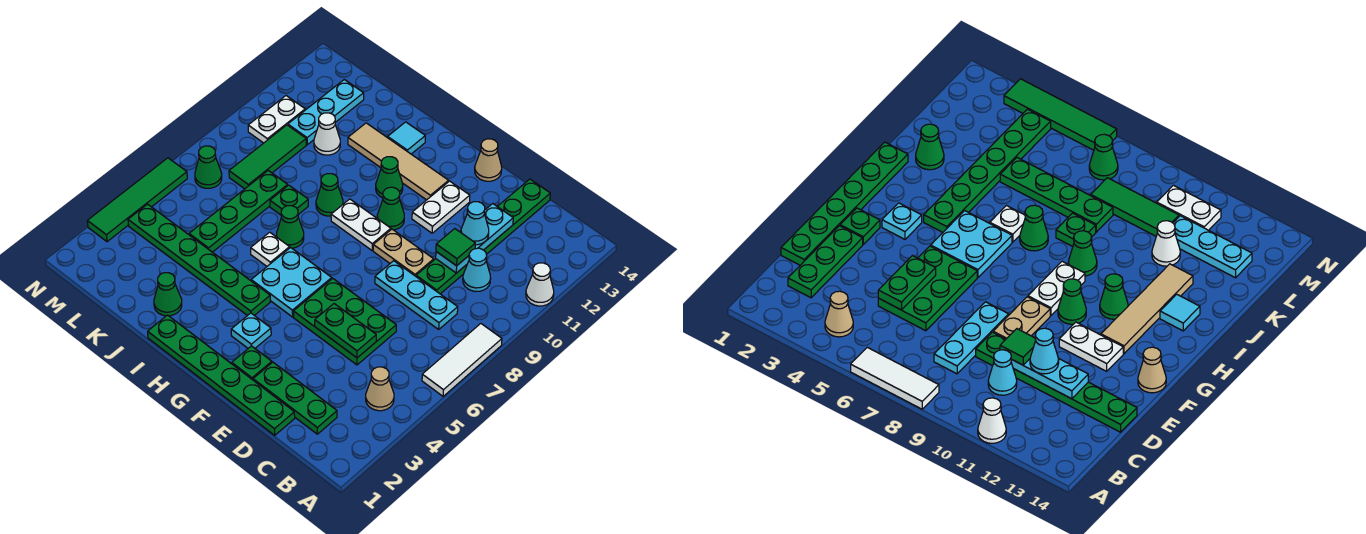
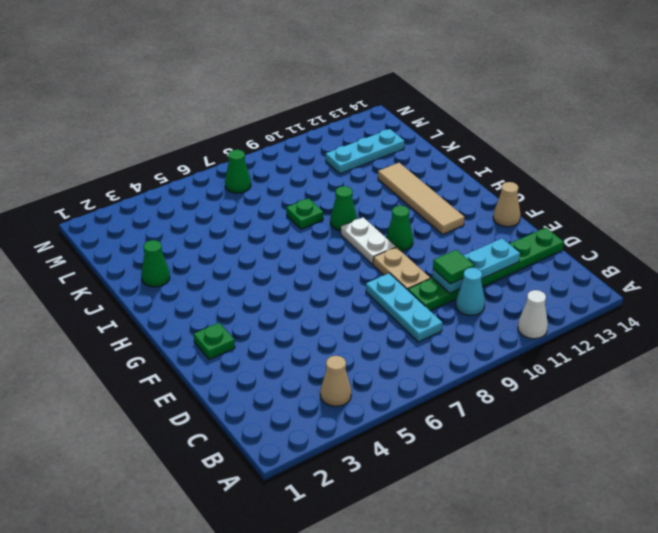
none -> white tile A6:A8 level 1
none -> green plate C2:E2 level 1
none -> green plate D1:I1 level 1
none -> green plate D5:F6 level 1

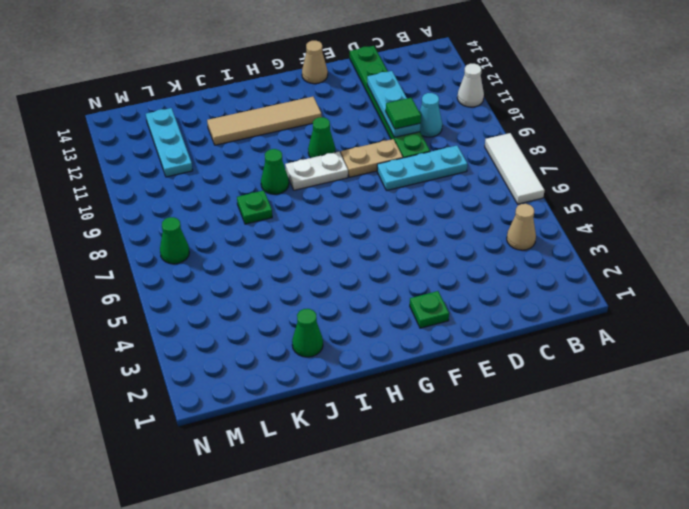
none -> green plate C2:E2 level 1
none -> green plate D1:I1 level 1
none -> green plate D5:F6 level 1
none -> white plate F11:F12 level 1

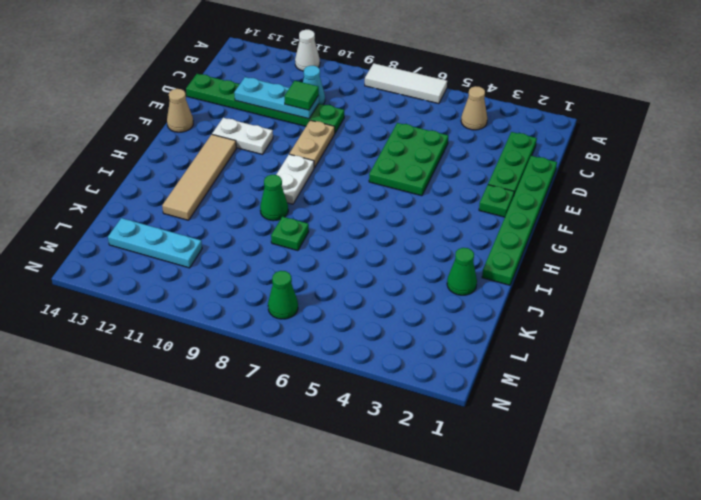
none -> cyan plate C8:E8 level 1
none -> cyan plate G3 level 1
none -> cyan plate G5:H6 level 1
none -> green cone G10 level 1

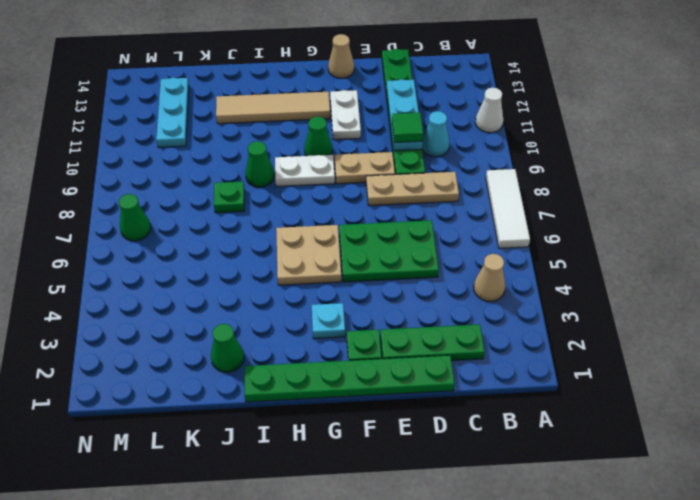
tan plate C8:E8 level 1 -> cyan plate C8:E8 level 1
tan plate G5:H6 level 1 -> cyan plate G5:H6 level 1
none -> green plate H4:M4 level 1
none -> green cone H11 level 1
none -> white plate I6 level 1
none -> green cone I7 level 1

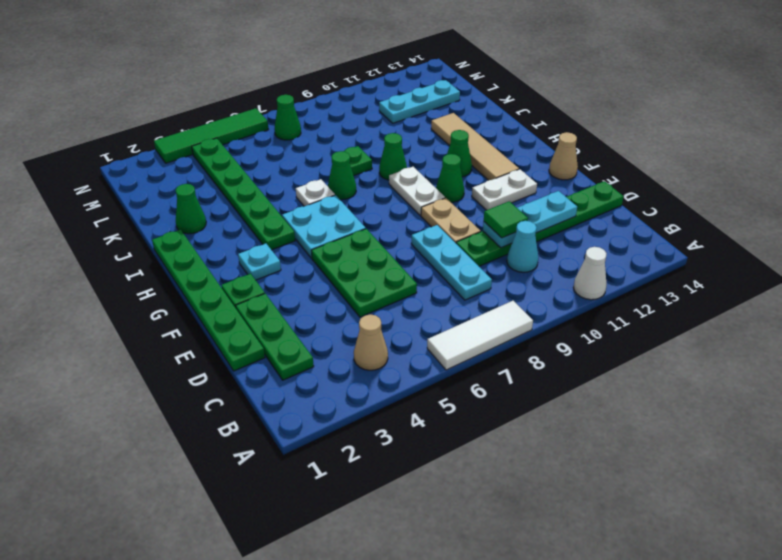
none -> cyan tile I13 level 1
none -> green plate K5:K8 level 1
none -> white cone K11 level 1
none -> green tile L8:L10 level 1

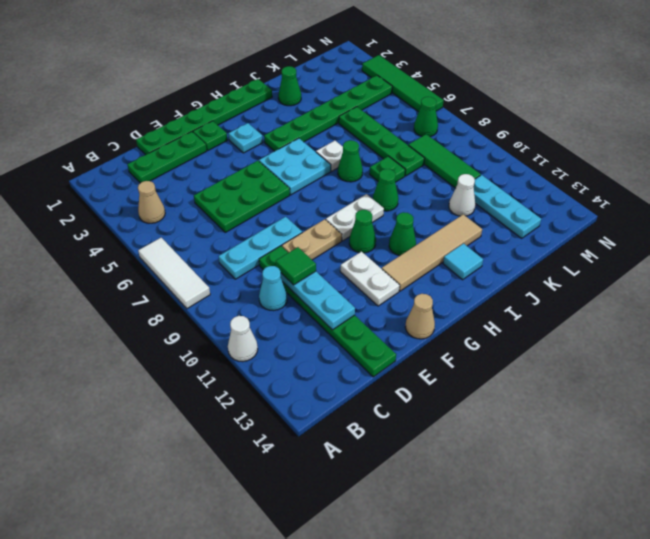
none -> white plate M10:M11 level 1
none -> green plate D5:E5 level 2
none -> cyan cone D11 level 3

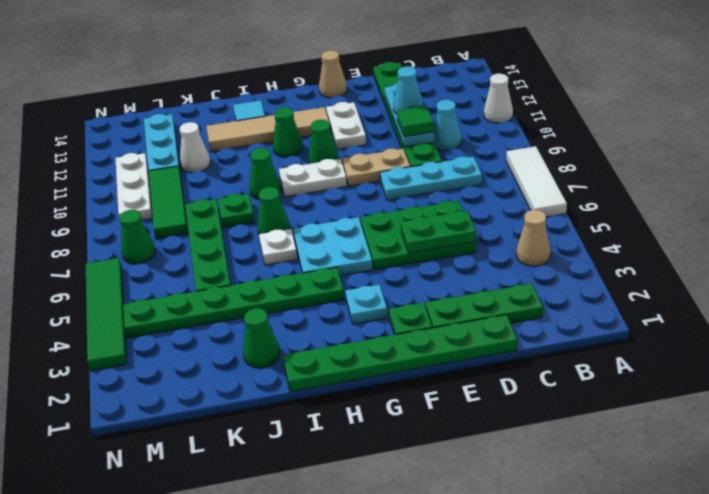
white plate M9:M11 level 1 -> white plate M10:M11 level 1

